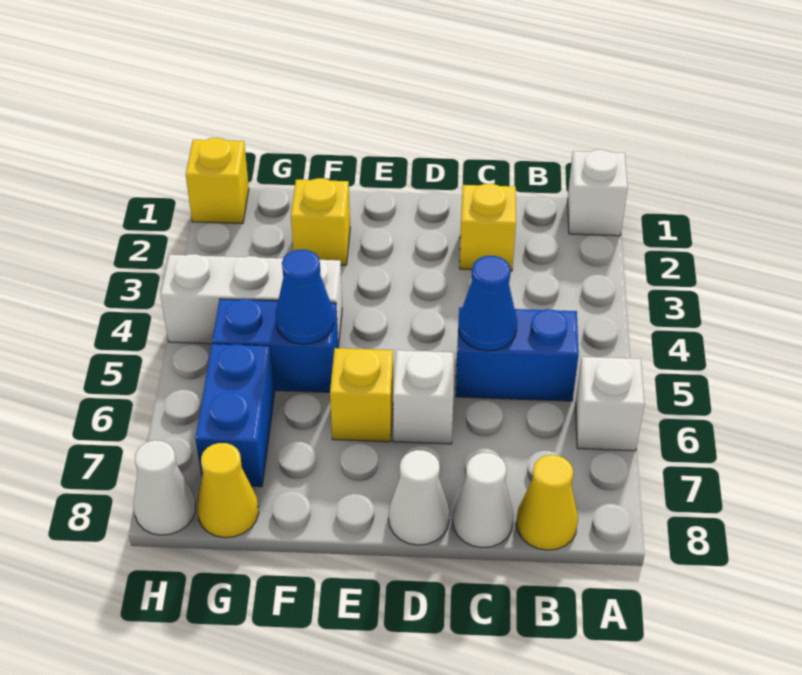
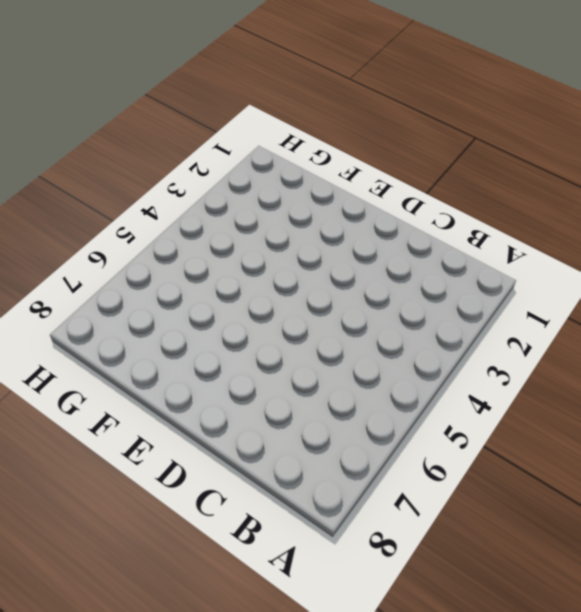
none -> white brick A1 level 1
none -> white brick A6 level 1
none -> blue brick B5:C5 level 1

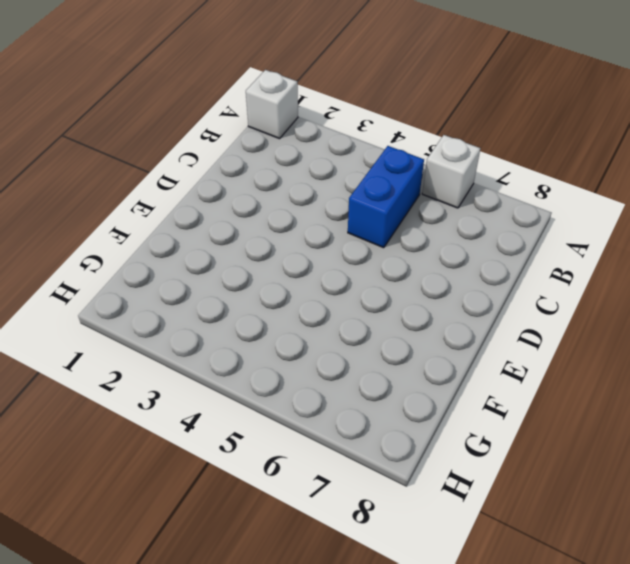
none -> yellow cone B8 level 1
none -> yellow brick C2 level 1
none -> white cone C8 level 1

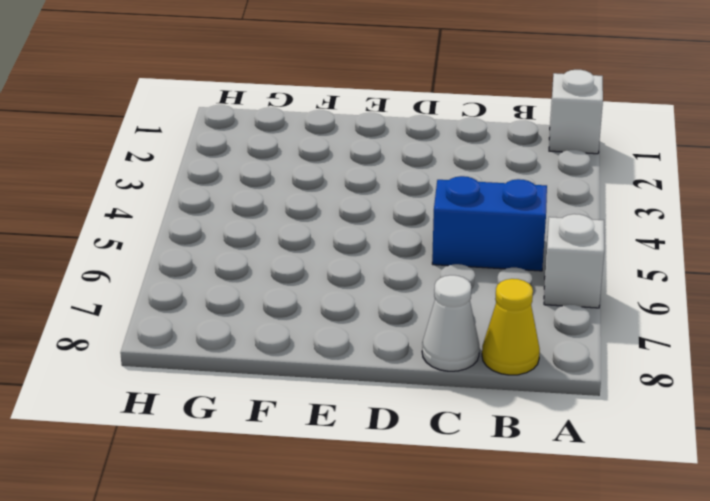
none -> yellow brick C2 level 1
none -> white brick D6 level 1
none -> white cone D8 level 1

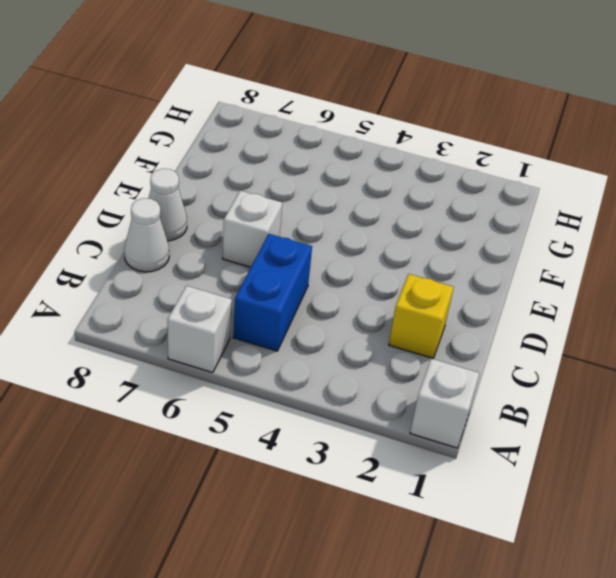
none -> yellow cone B8 level 1
none -> yellow brick E6 level 1
none -> yellow brick F2 level 1

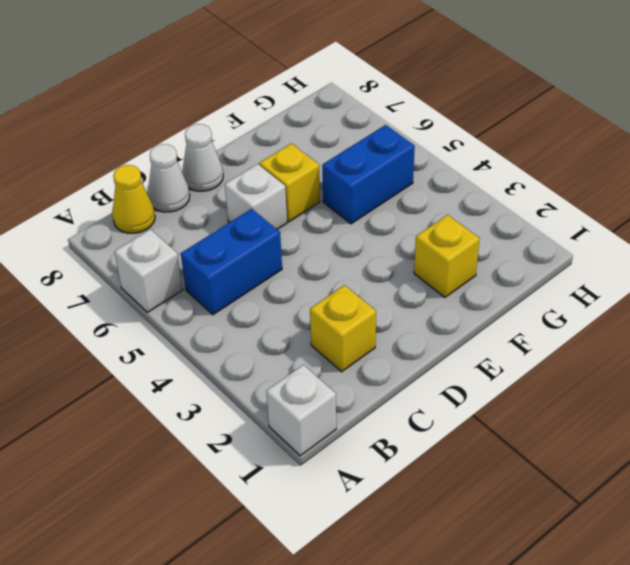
none -> white brick F4:H4 level 1
none -> blue brick G6:G7 level 1
none -> yellow cone G8 level 1

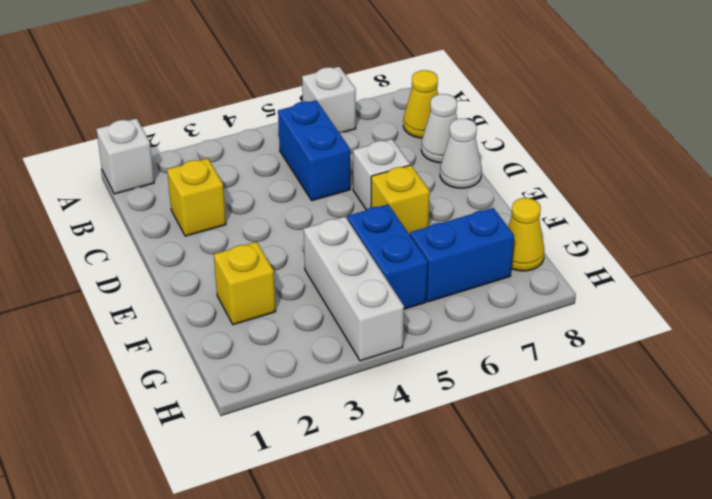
none -> yellow brick H1 level 1
none -> white cone H8 level 1
none -> blue cone C5 level 2

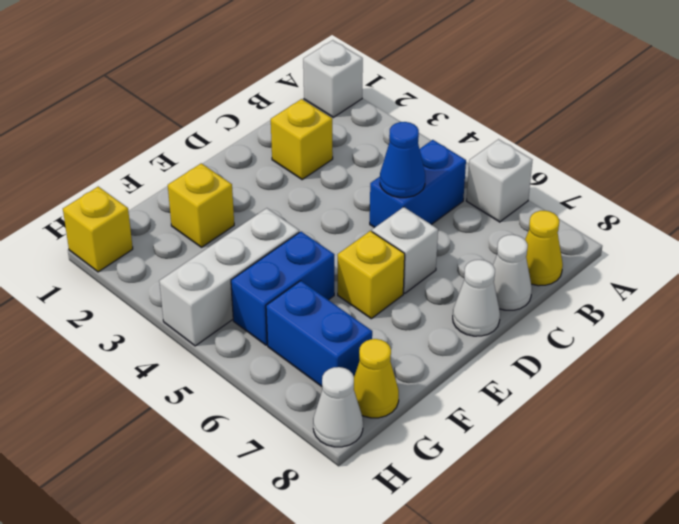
none -> blue cone F5 level 2

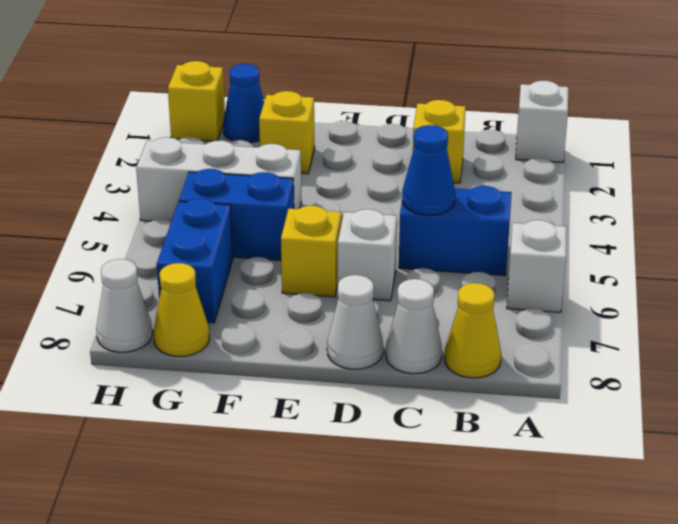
blue cone G1 level 1 -> blue cone F5 level 2

